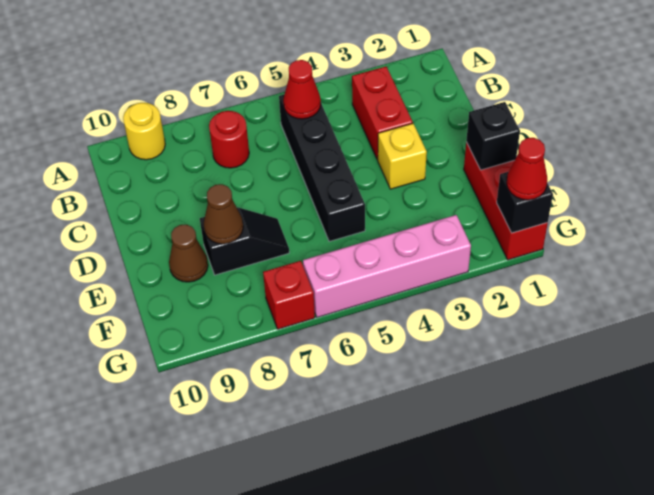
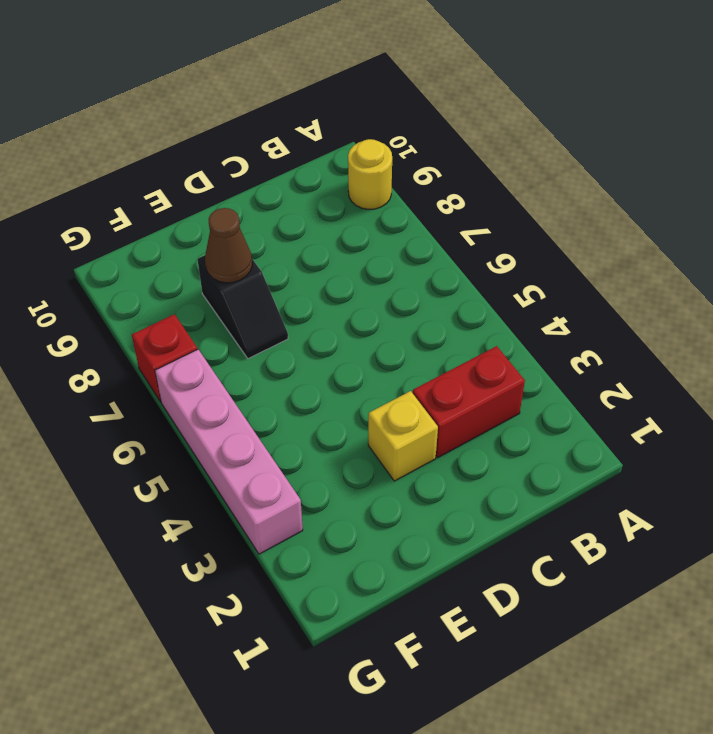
none -> black brick B5:E5 level 1
none -> red round brick B7 level 1
none -> red brick E1:G1 level 1

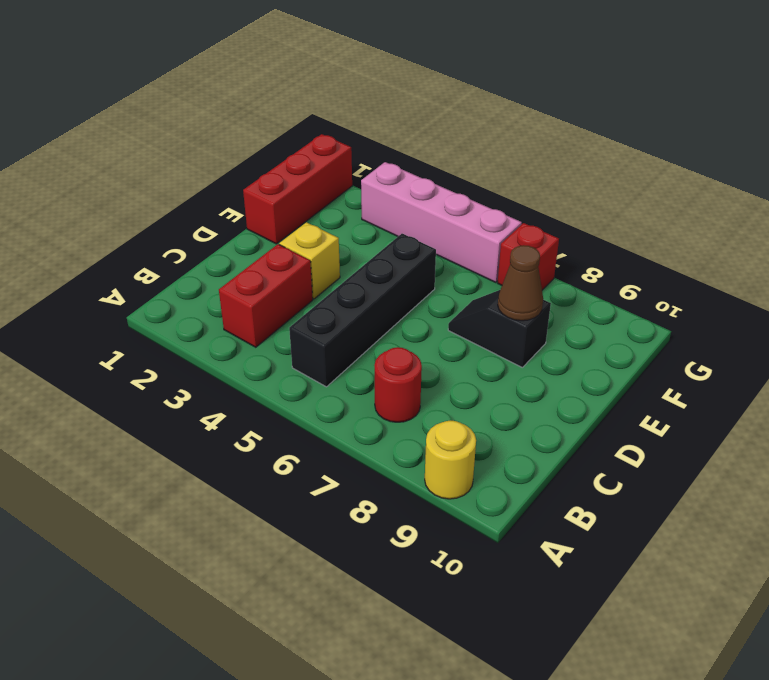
none -> brown cone E9 level 1
none -> red cone B5 level 2
none -> black brick E1 level 2

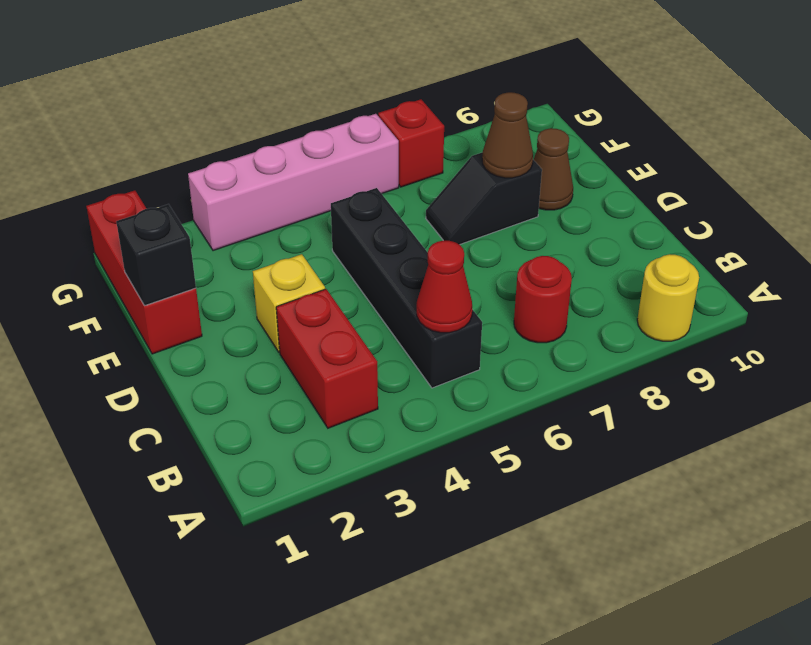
none -> black brick G1 level 2
none -> red cone G1 level 3

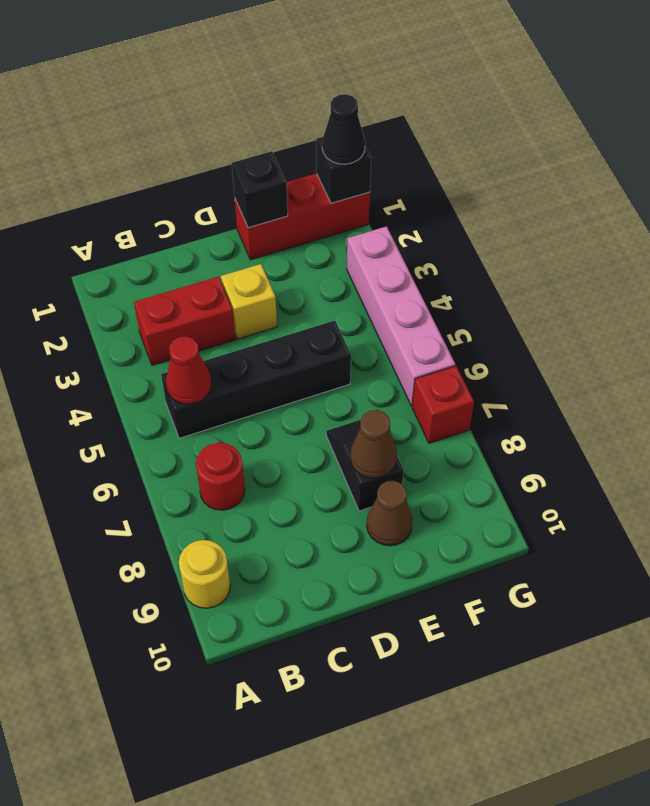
black cone G1 level 3 -> red cone G1 level 3

